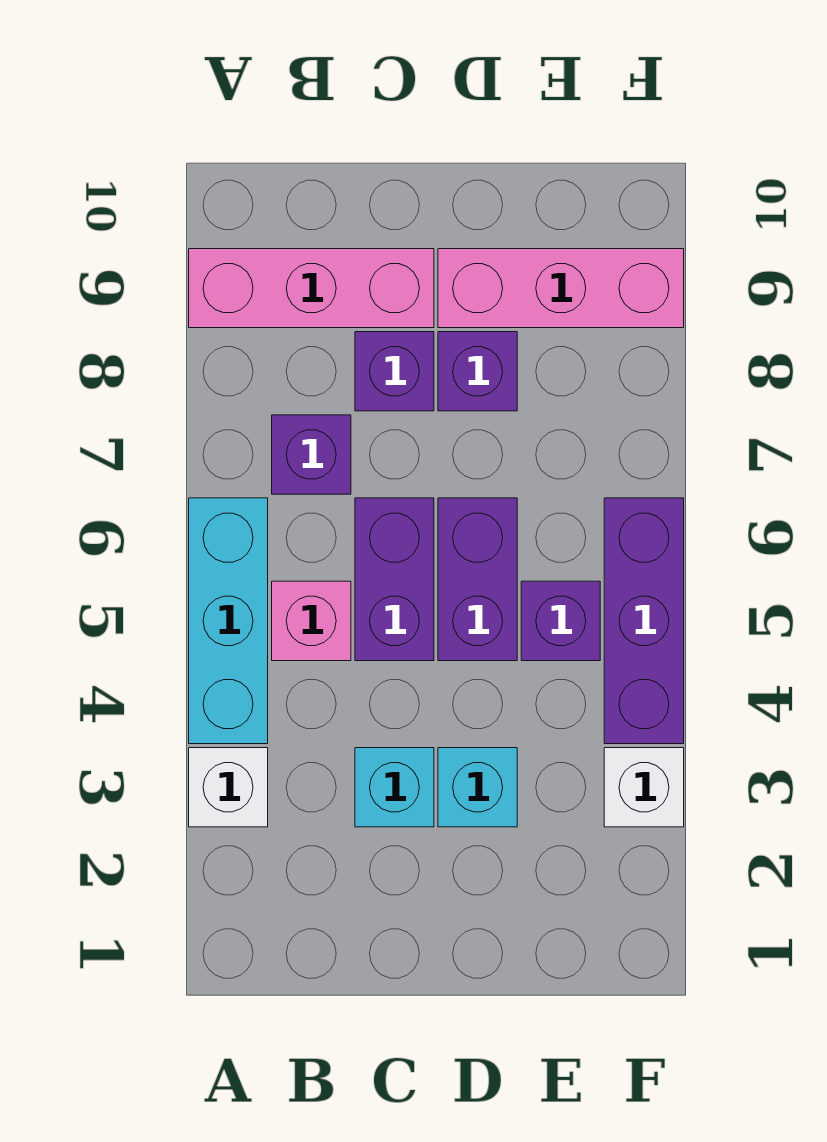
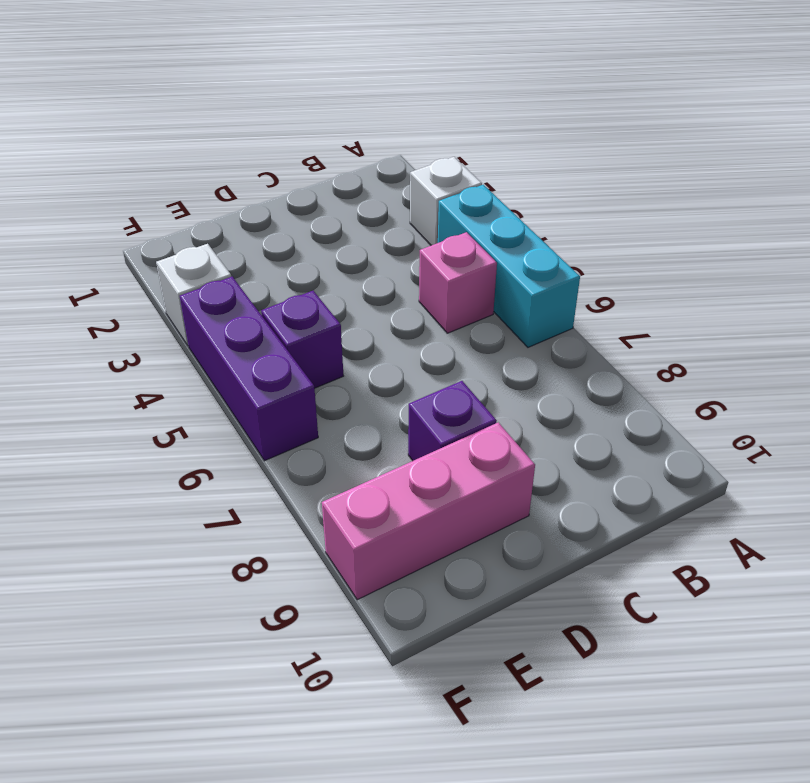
none -> pink brick A9:C9 level 1
none -> purple brick B7 level 1
none -> cyan brick C3 level 1

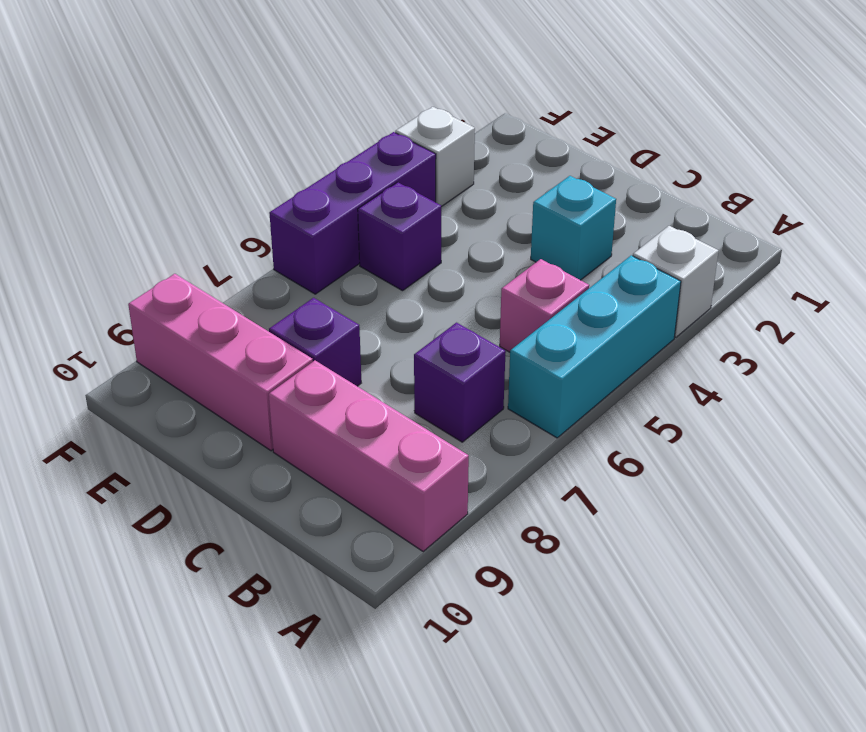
none -> purple brick C5:C6 level 1
none -> purple brick C8 level 1
none -> cyan brick D3 level 1

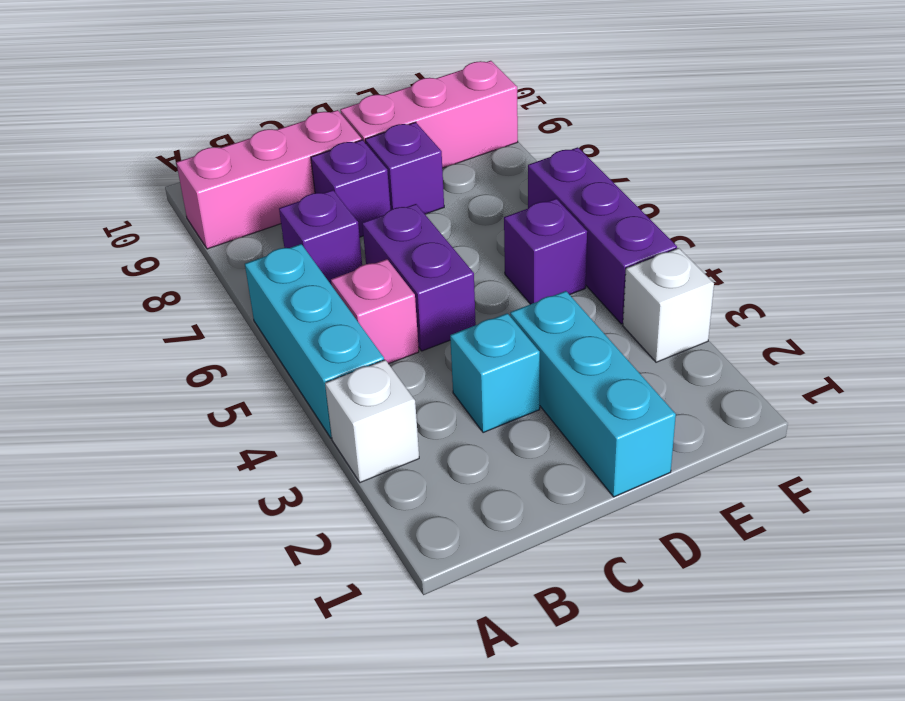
cyan brick D1:D3 level 1 -> cyan brick D3 level 1
none -> purple brick D5:D6 level 1

